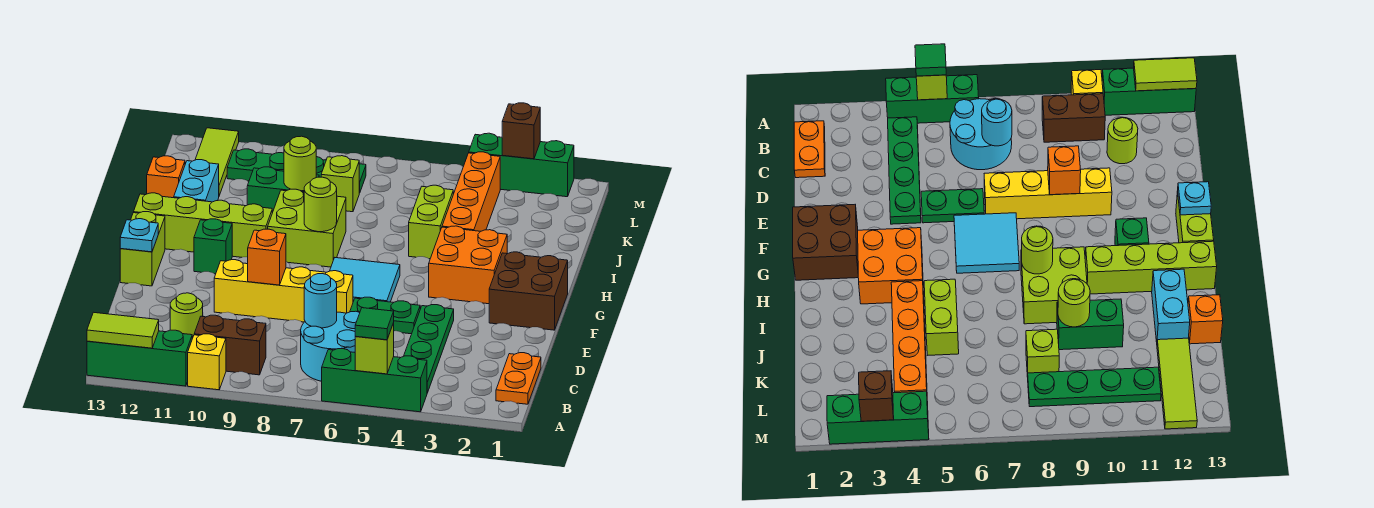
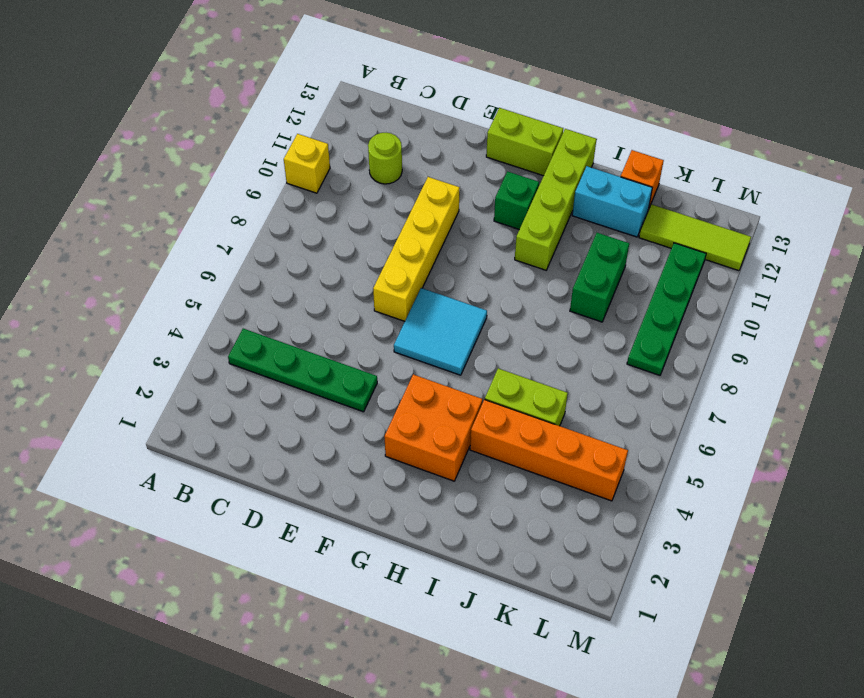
none -> green brick A4:A6 level 1
none -> green brick A11:A13 level 1
none -> orange plate B1:C1 level 1
none -> cyan round brick B6:C7 level 1

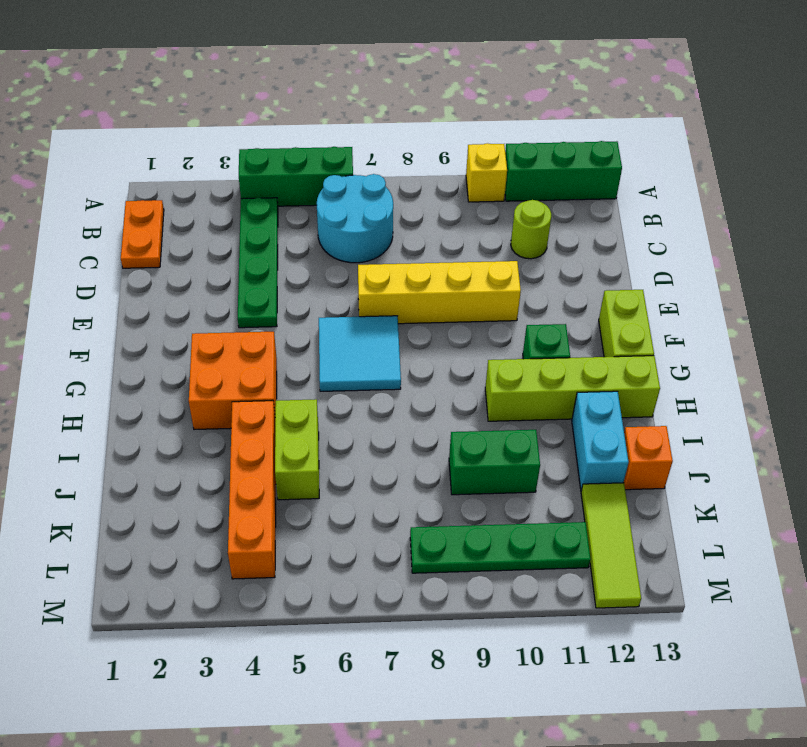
none -> brown brick B9:B10 level 1
none -> green plate E5:E6 level 1
none -> brown brick F1:G2 level 1
none -> lime brick H8:I9 level 1

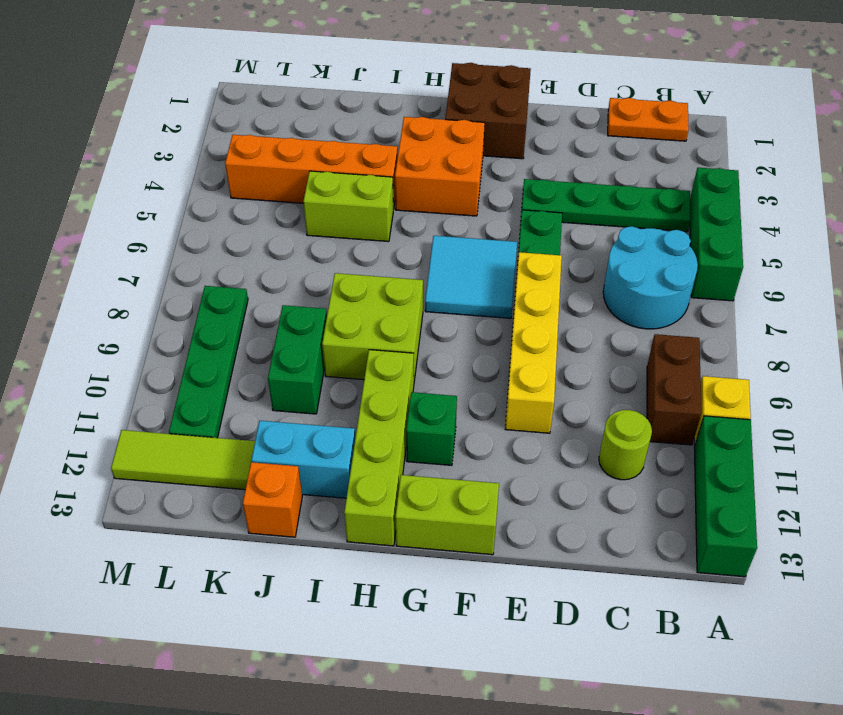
none -> lime brick K8 level 1
none -> green brick M2:M4 level 1
none -> lime brick A5 level 2
none -> lime tile A12:A13 level 2

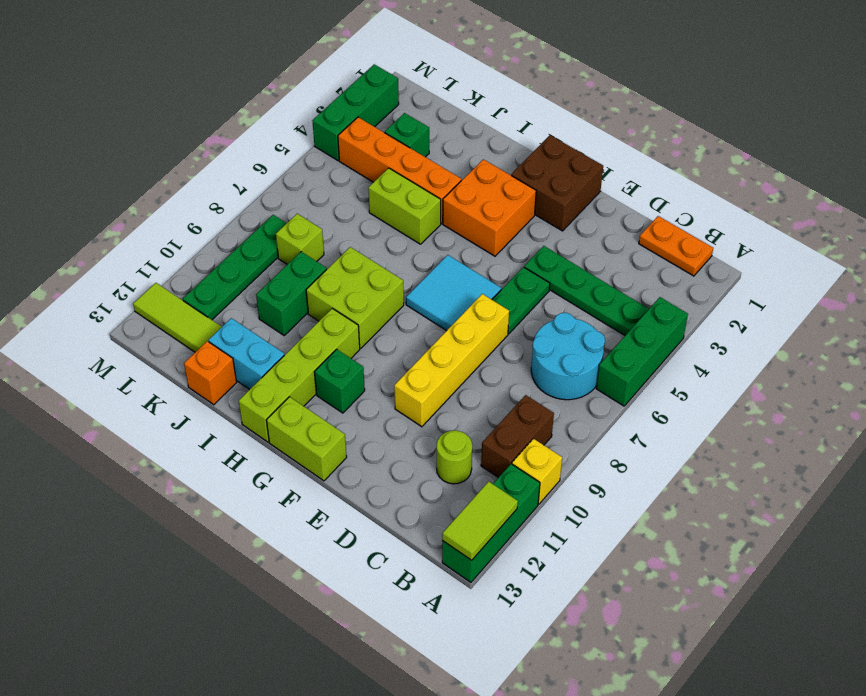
green brick K3 level 1 -> none
none -> lime brick A5 level 2
none -> cyan round brick C7 level 2
none -> orange brick E9 level 2
none -> cyan plate F13 level 2

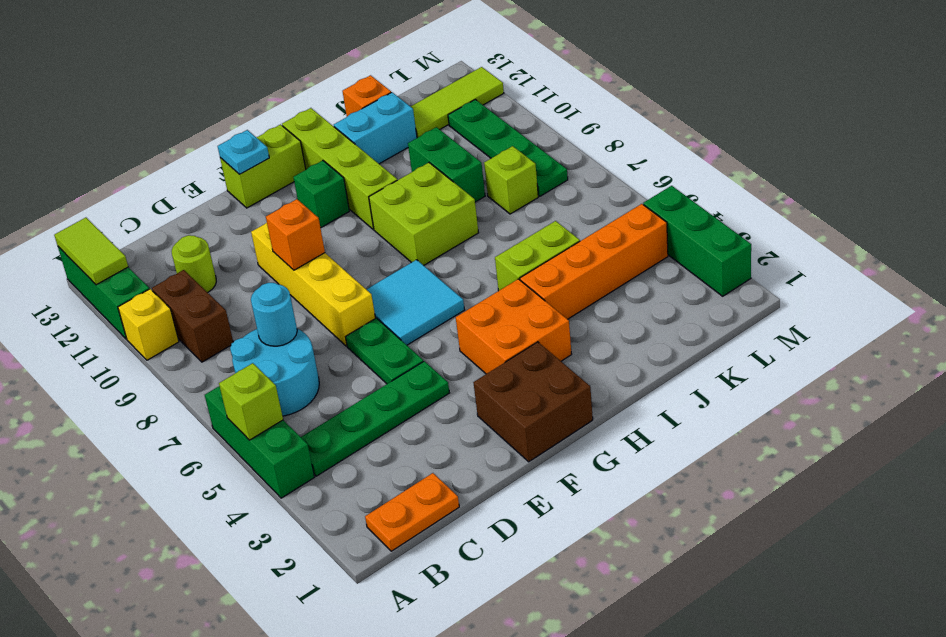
none -> lime round brick H8 level 2
none -> lime round brick J9 level 2
none -> brown brick M3 level 2
none -> green tile A5 level 3

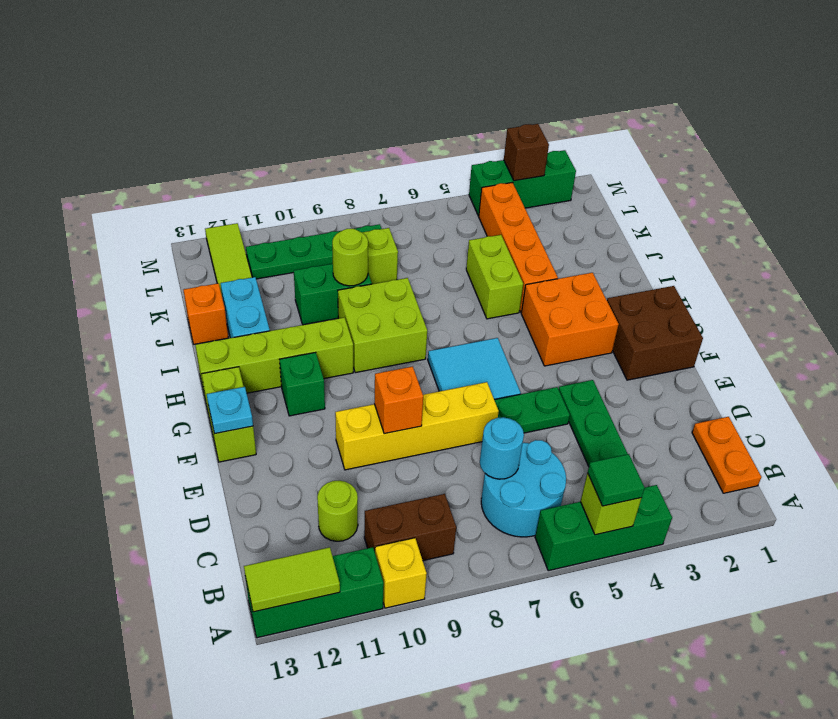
none -> lime round brick H8 level 2

